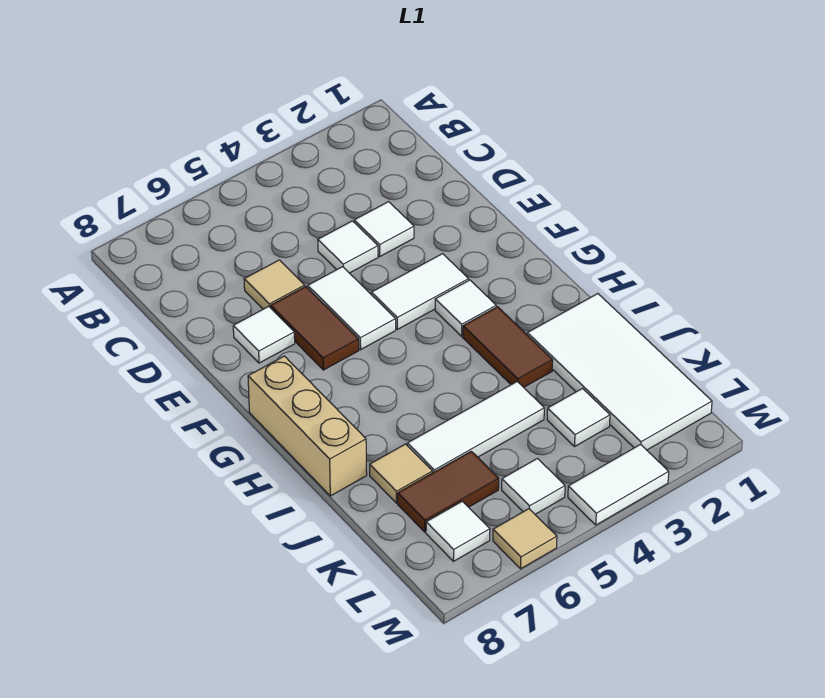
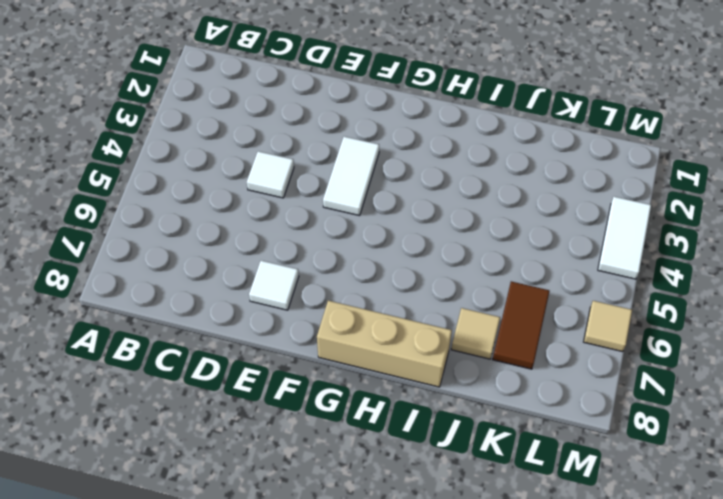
none -> white tile D3 level 1
none -> tan tile D6 level 1
none -> white tile E5:F5 level 1

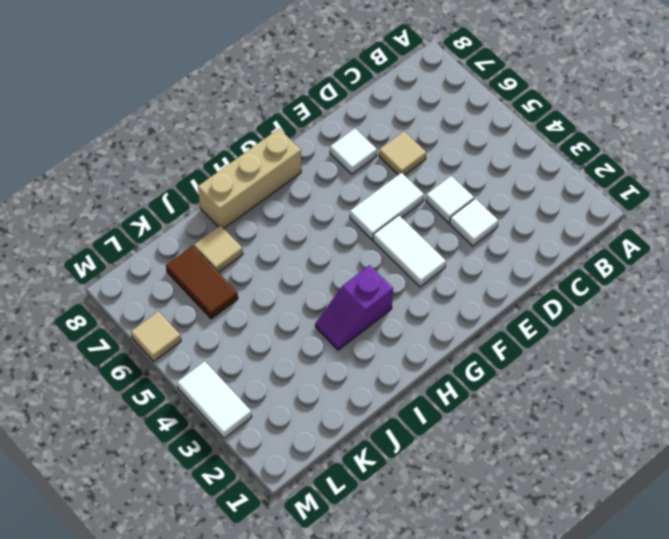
purple slope H3:I3 level 1 top H -> brown tile H3:I3 level 1
none -> brown tile E6:F6 level 1
none -> white tile G3 level 1
none -> white tile I1:L2 level 1

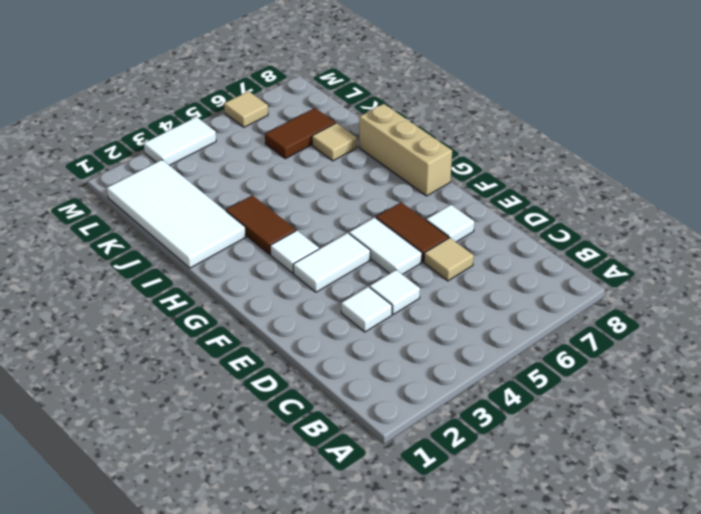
none -> white tile J4:J6 level 1
none -> white tile K3 level 1
none -> white tile L5 level 1

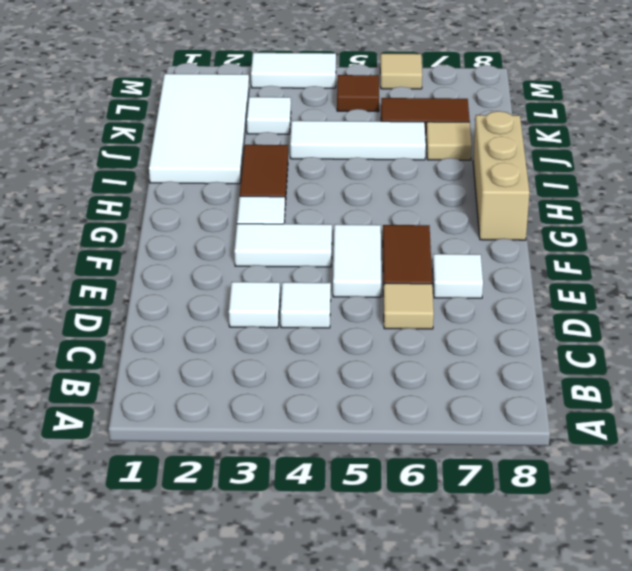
brown tile L5 level 1 -> white tile L5 level 1
none -> white tile L7 level 1

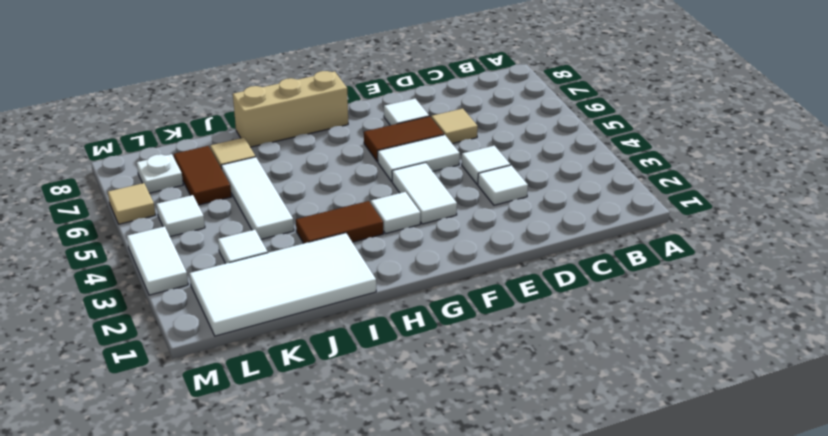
white plate L7 level 1 -> white tile L7 level 1

